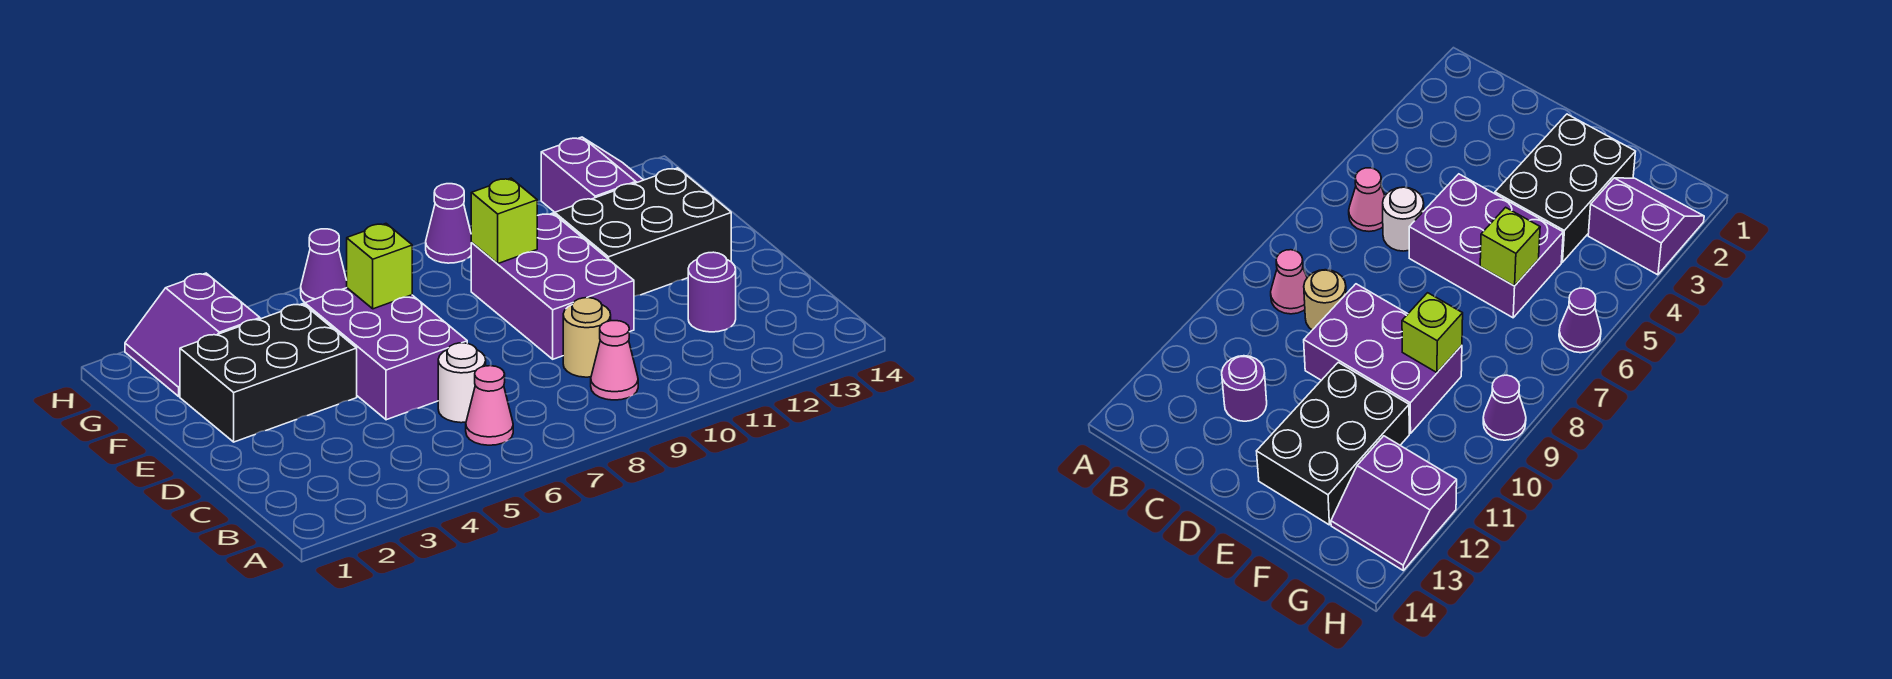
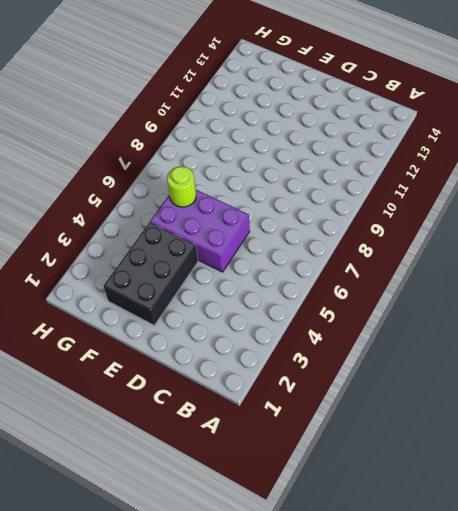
lime round brick F6 level 2 -> lime brick F6 level 2
none -> pink cone B6 level 1
none -> pink cone B9 level 1
none -> white round brick C6 level 1

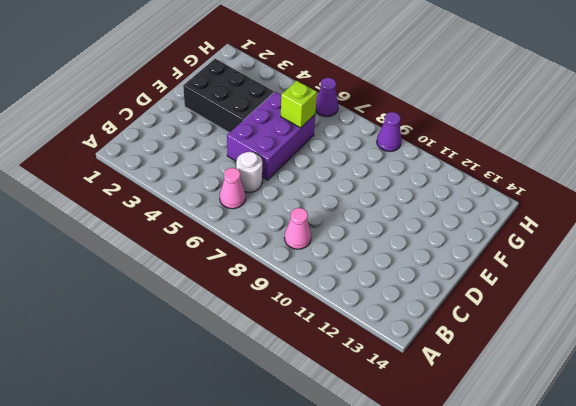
none -> tan round brick C9 level 1
none -> purple round brick C12 level 1
none -> purple brick D9:F10 level 1

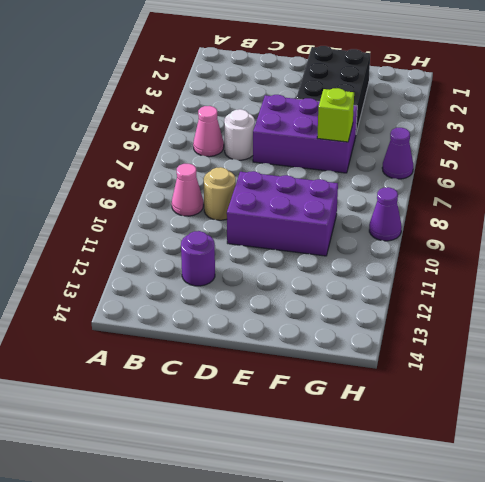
none -> black brick E11:F13 level 1
none -> purple slope G2:H3 level 1 top 3
none -> purple slope G12:H13 level 1 top 12

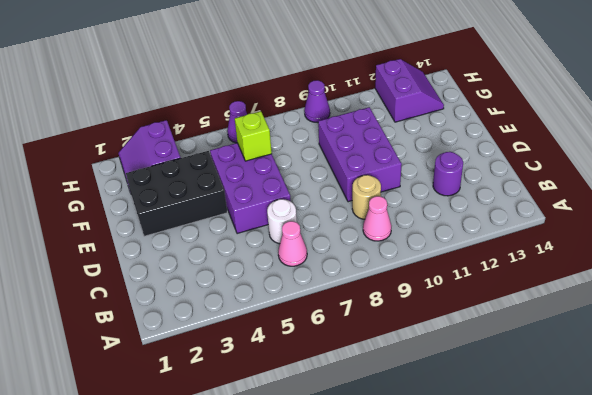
none -> black brick E11:F13 level 1
none -> lime brick F9 level 2

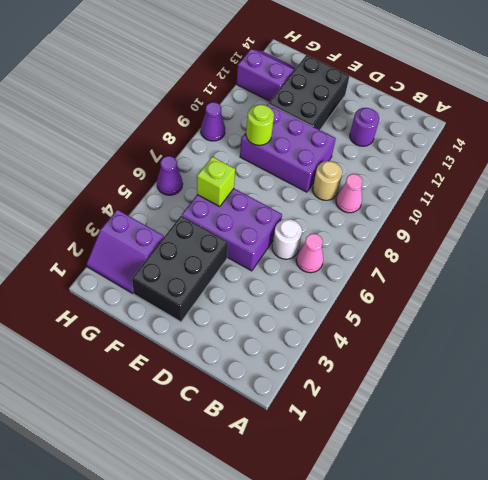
lime round brick F9 level 2 -> lime brick F9 level 2

